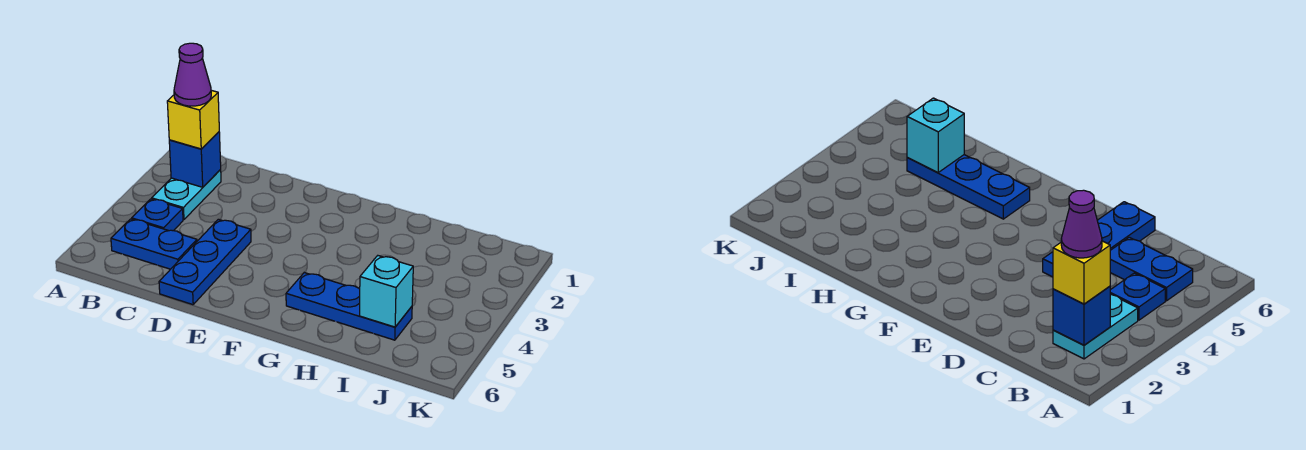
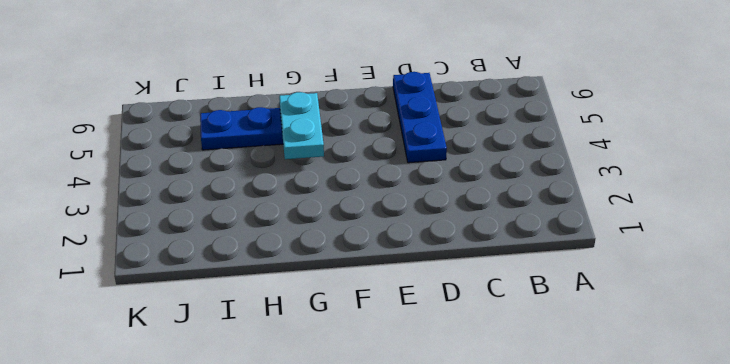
cyan plate G4:G5 level 2 -> cyan plate B2:B3 level 1
none -> blue plate B4 level 1
none -> blue plate B5:C5 level 1

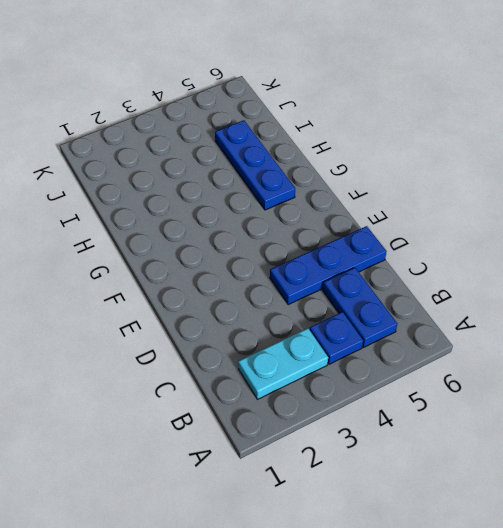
none -> blue brick B2 level 2
none -> cyan brick I5 level 2

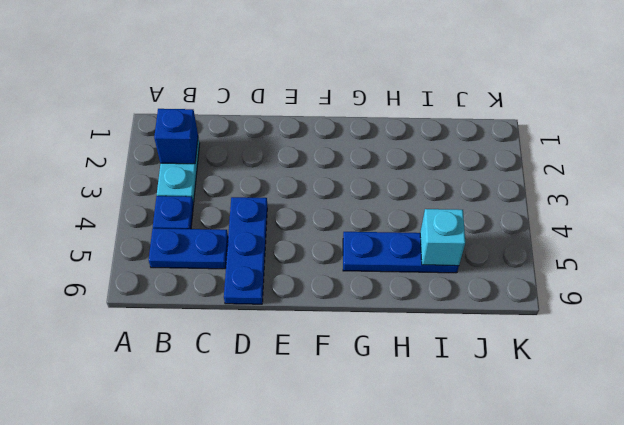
none -> yellow brick B2 level 3
none -> purple cone B2 level 4

